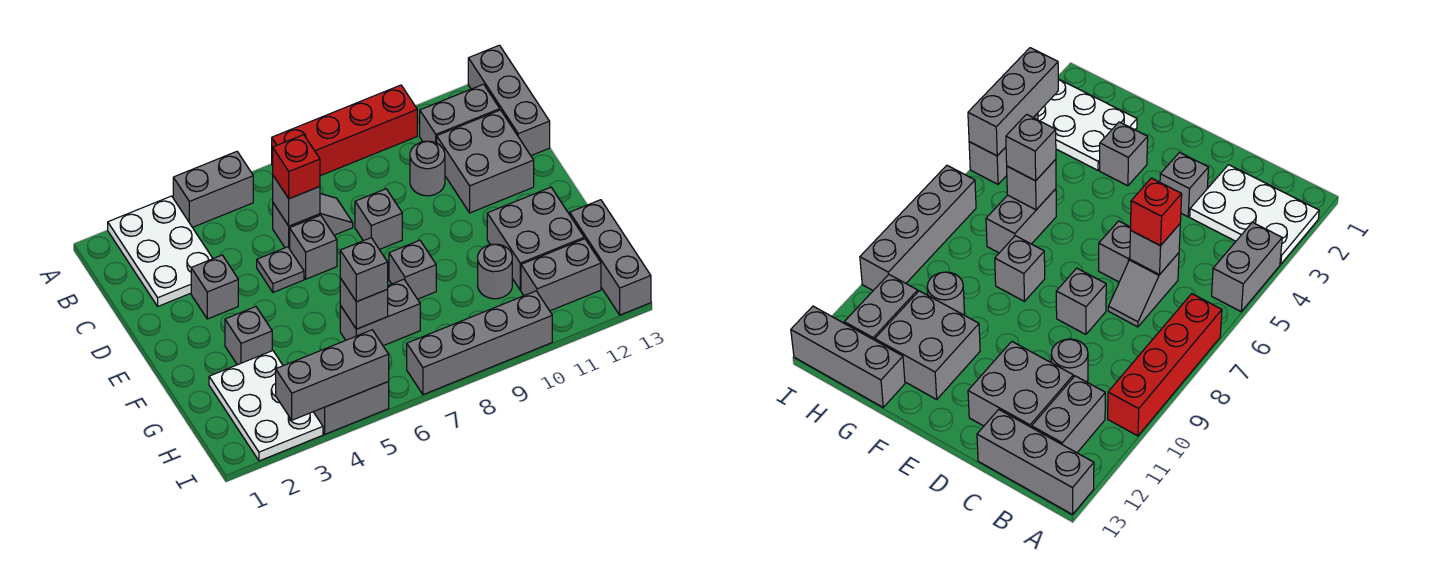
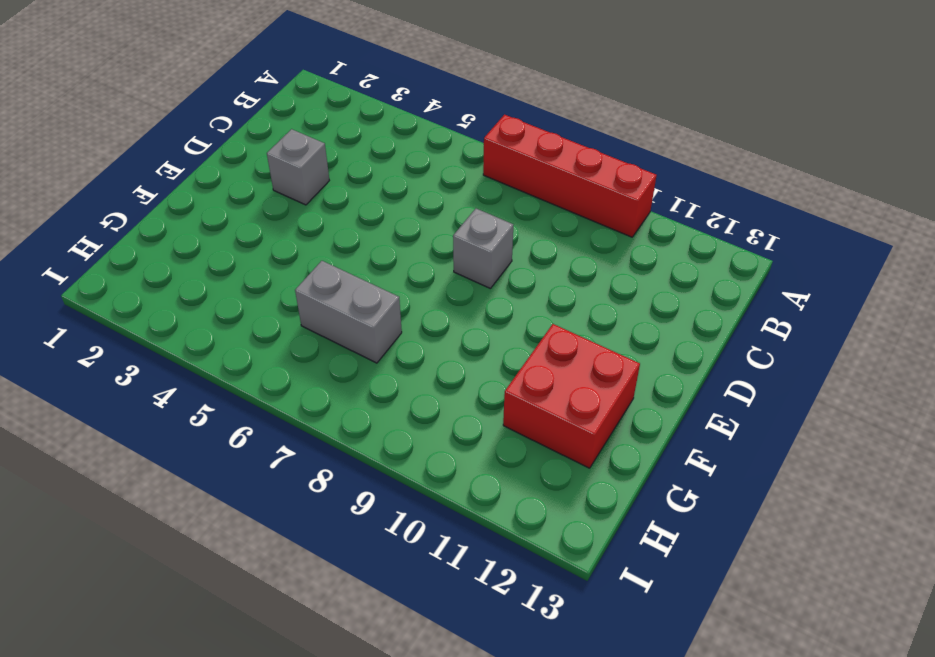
red brick F11:G12 level 1 -> grey brick F11:G12 level 1
none -> white plate A2:C3 level 1
none -> grey brick A4:A5 level 1
none -> grey brick A13:C13 level 1

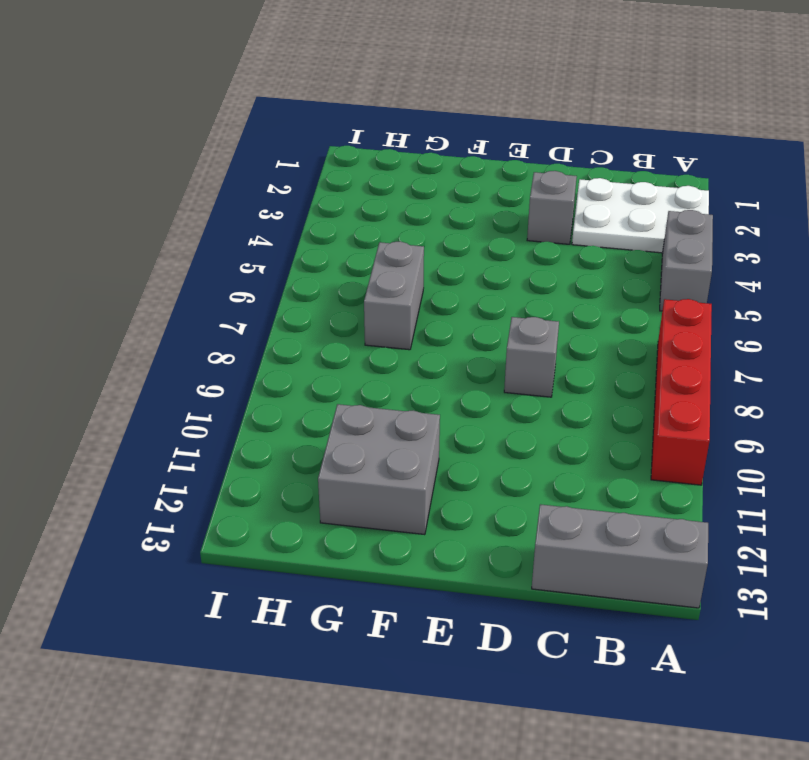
none -> grey brick B11:B12 level 1
none -> grey slope C6:C7 level 1 top 6
none -> grey round brick C10 level 1

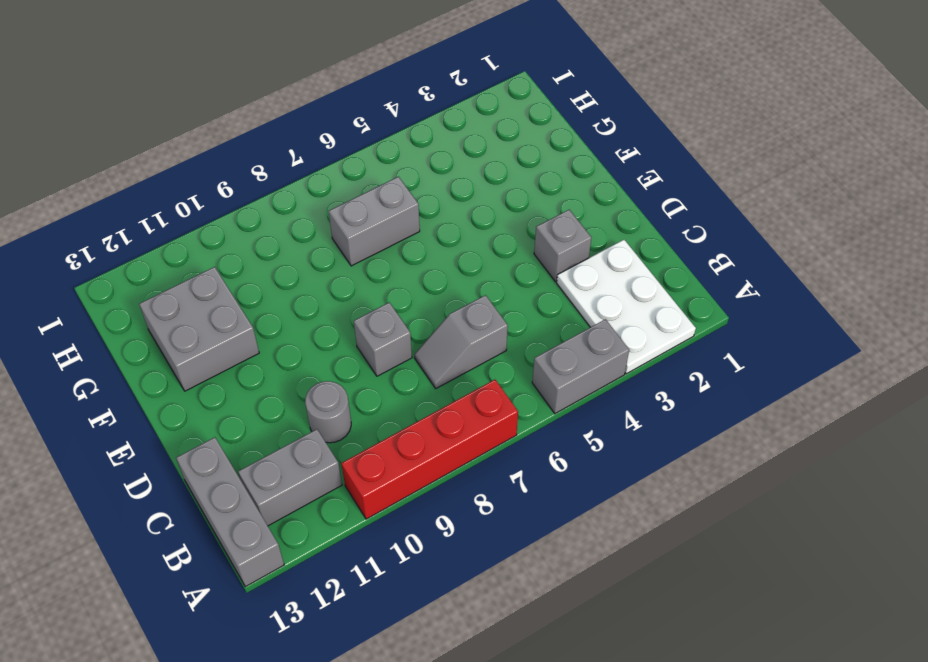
none -> grey brick C11:D12 level 1
none -> grey plate D5 level 1
none -> grey brick D6 level 1

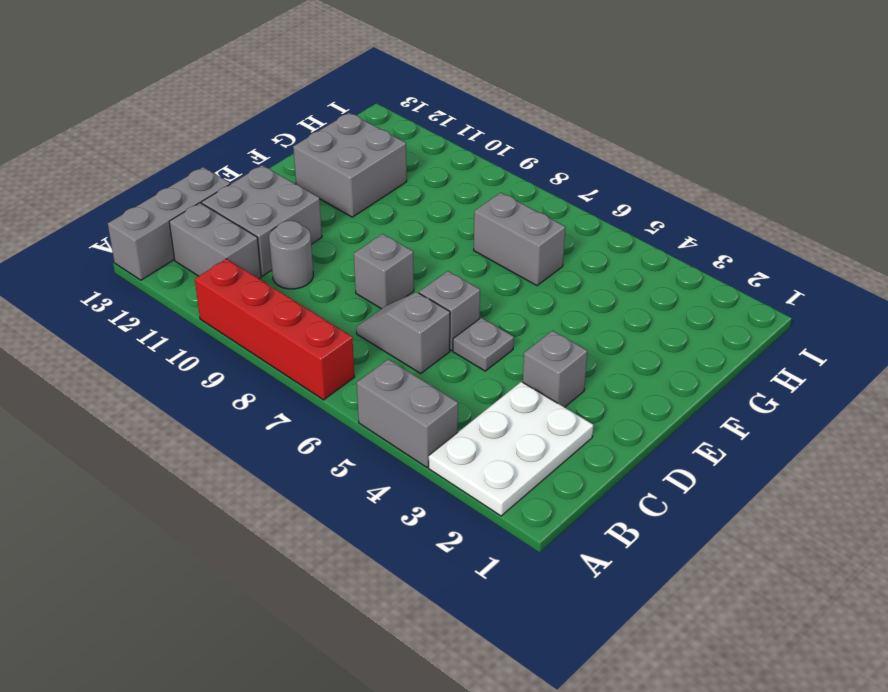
none -> grey brick F3 level 1
none -> grey brick F8 level 1
none -> white plate G2:I3 level 1

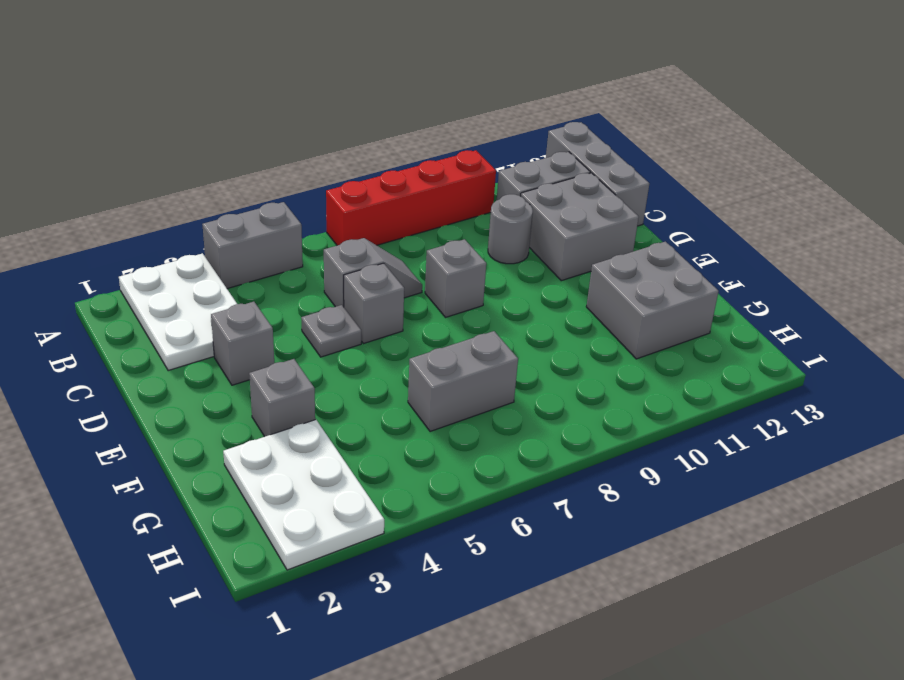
none -> grey brick F8 level 1
none -> grey round brick G10 level 1
none -> grey brick G13:I13 level 1

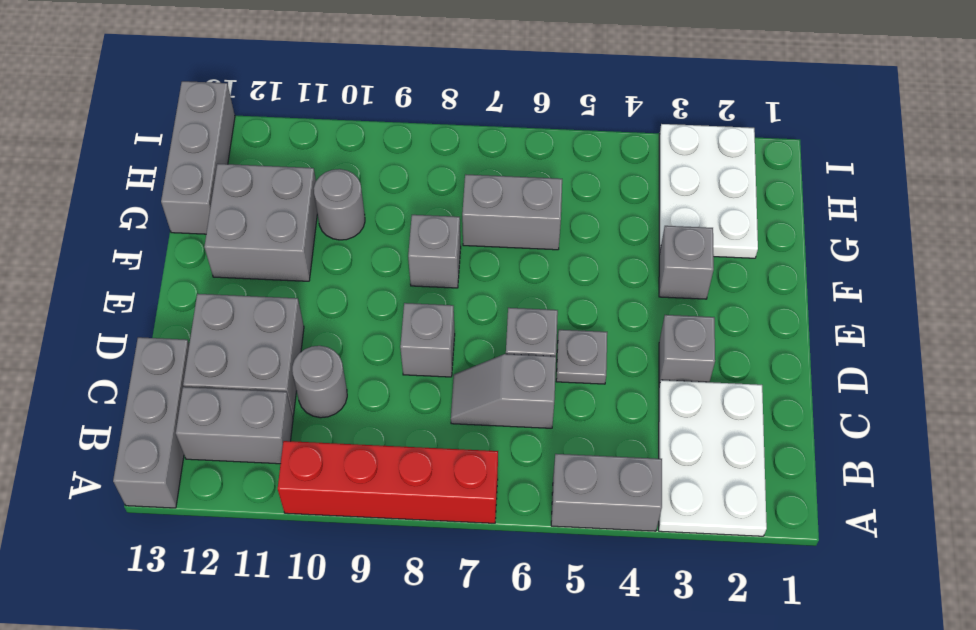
none -> grey brick H11:H12 level 1
none -> grey brick I4:I5 level 1
none -> grey brick I7:I10 level 1

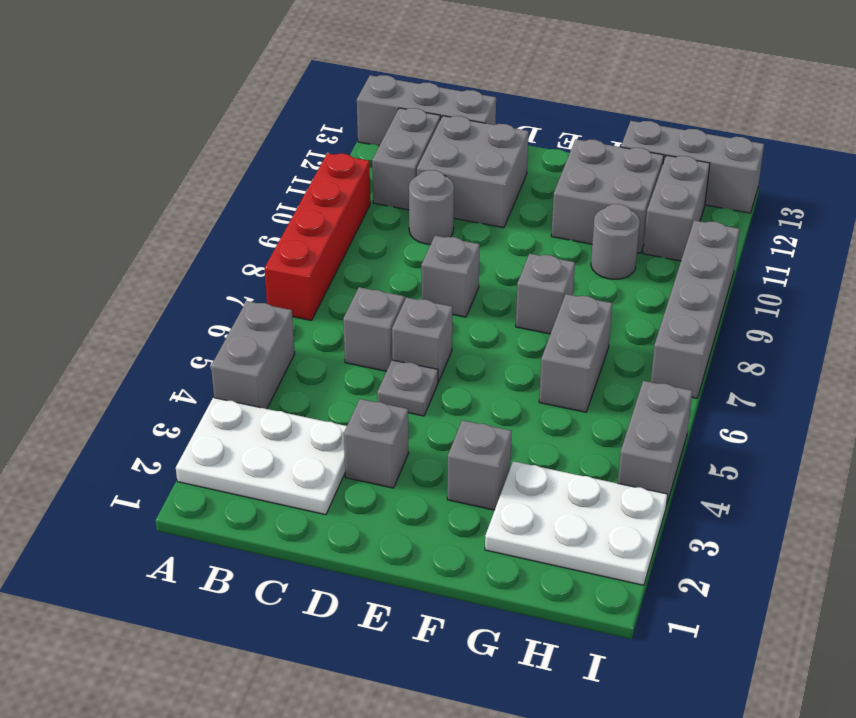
none -> grey brick C6 level 2
none -> grey brick G6 level 2
none -> grey brick I3:I5 level 2

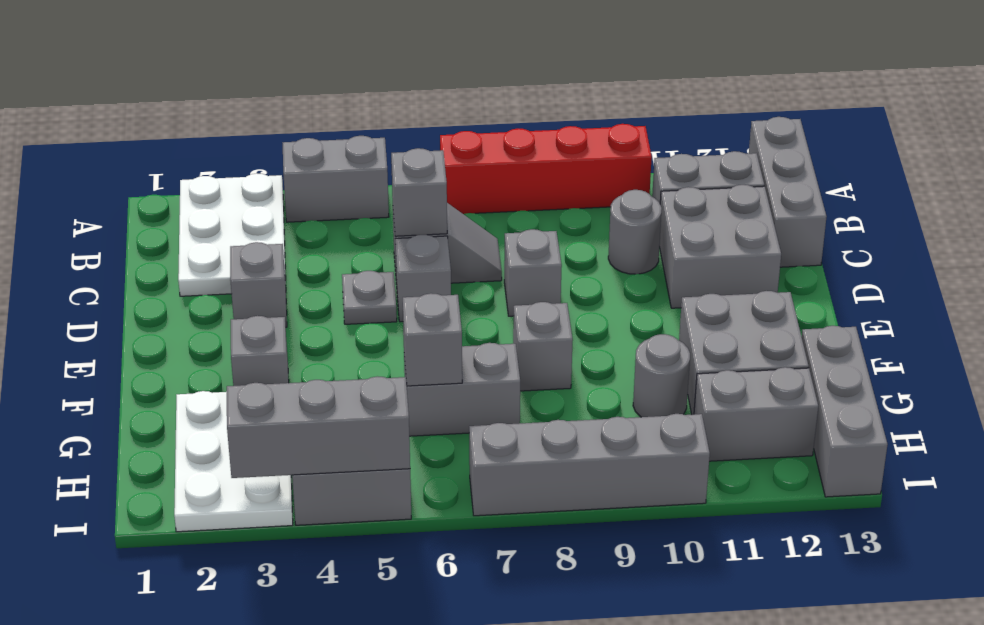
none -> red brick C6 level 3
none -> grey brick G6 level 3

